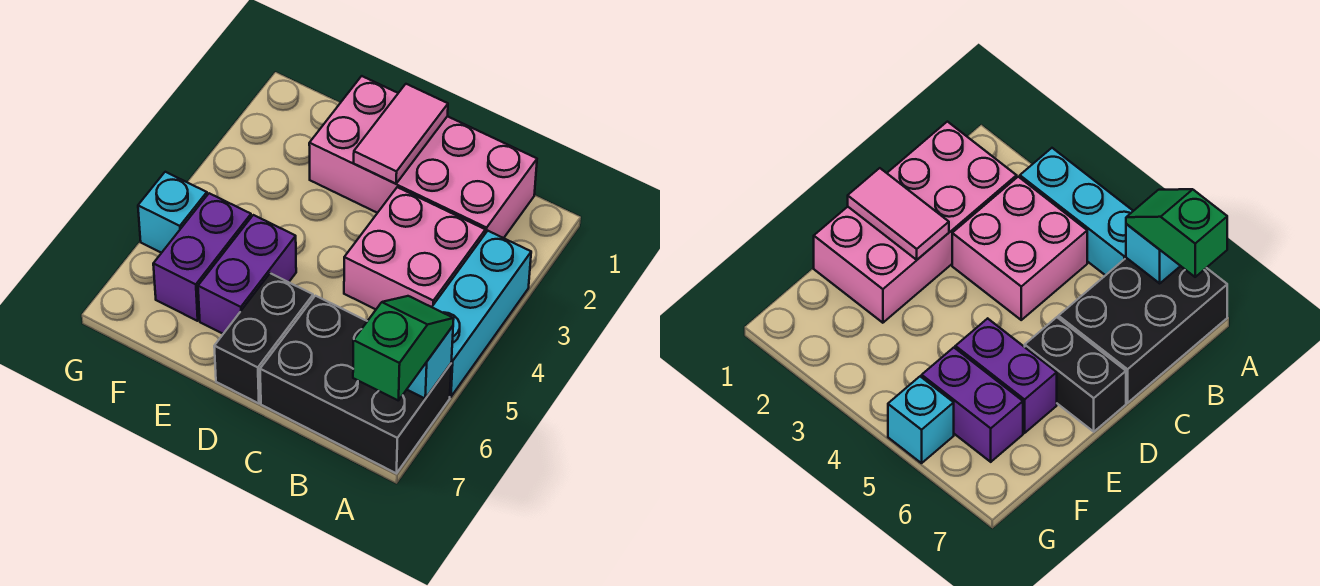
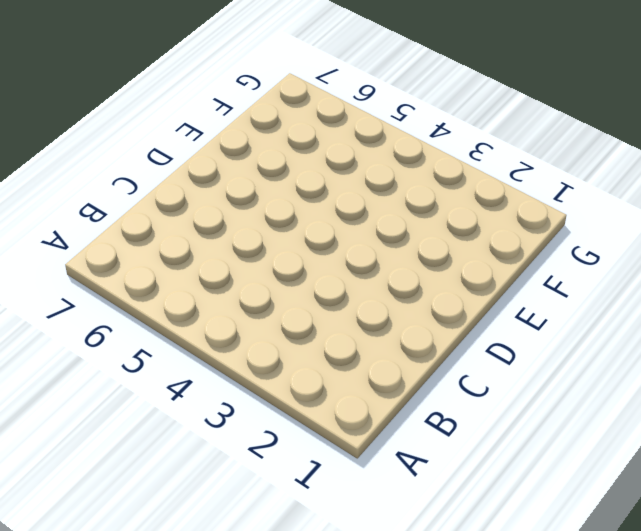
none -> cyan brick A3:A5 level 1
none -> black brick A6:C7 level 1

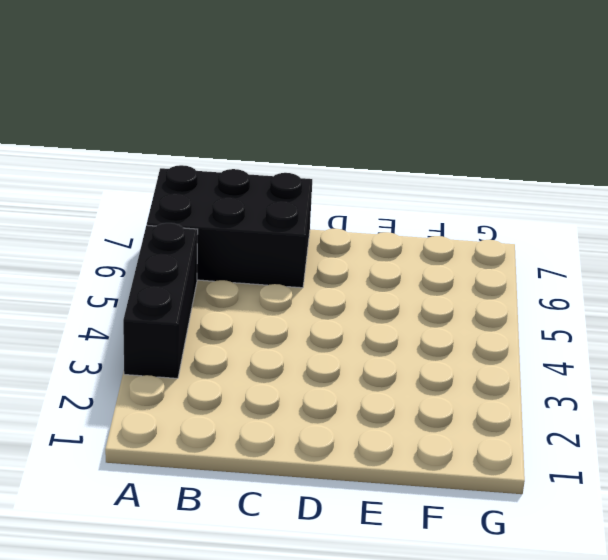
black brick A3:A5 level 1 -> cyan brick A3:A5 level 1
none -> pink brick B1:E2 level 1
none -> pink brick B3:C4 level 1

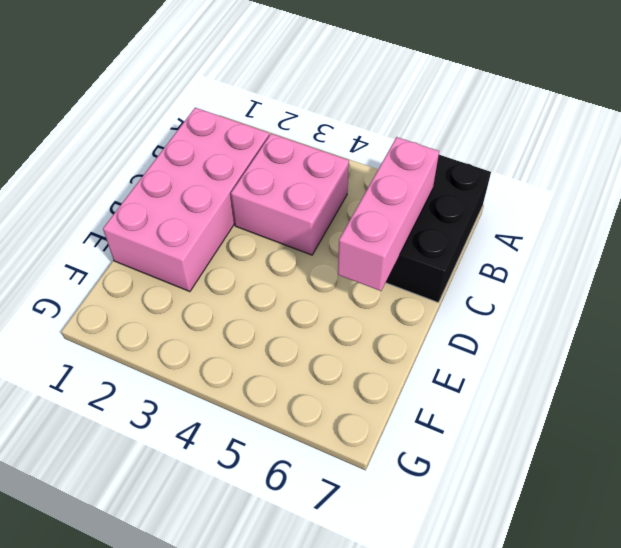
pink brick B6:D6 level 2 -> none
none -> cyan brick A3:A5 level 1
none -> black brick D6:D7 level 1

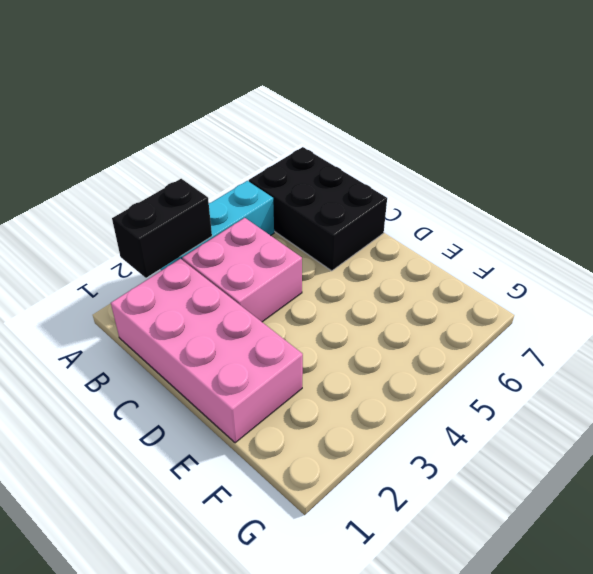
black brick A2:A3 level 2 -> black brick D6:D7 level 1
none -> purple brick E5:E6 level 1
none -> purple brick F5:F6 level 1

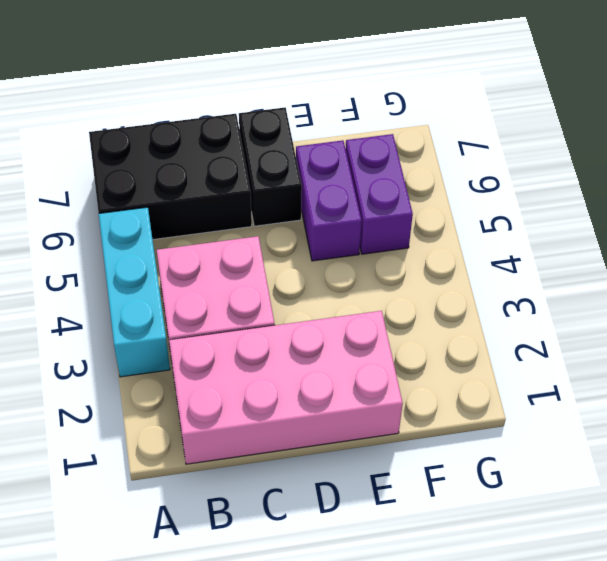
none -> cyan brick G5 level 1
none -> cyan brick A6 level 2

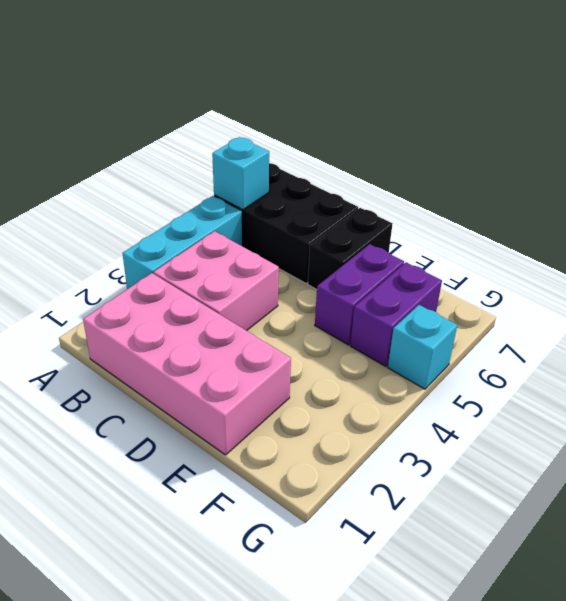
none -> pink tile D1:D2 level 2
none -> green slope A6:A7 level 3 top 7

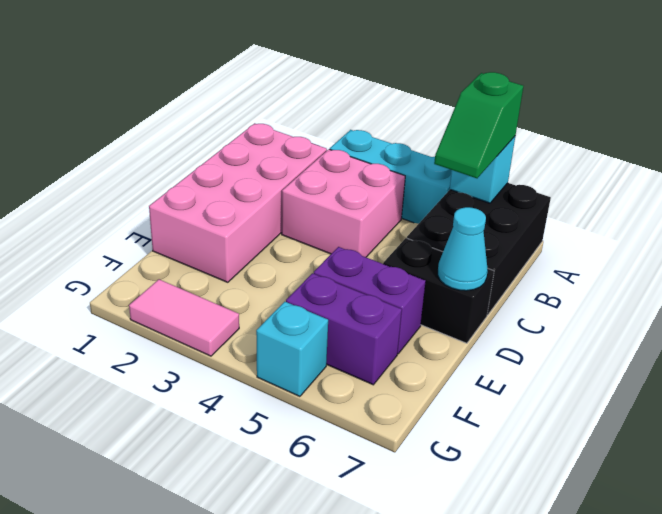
green slope A6:B6 level 3 top A -> green slope A6:A7 level 3 top 7
cyan cone D7 level 2 -> none
pink tile G2:G3 level 1 -> pink tile D1:D2 level 2

